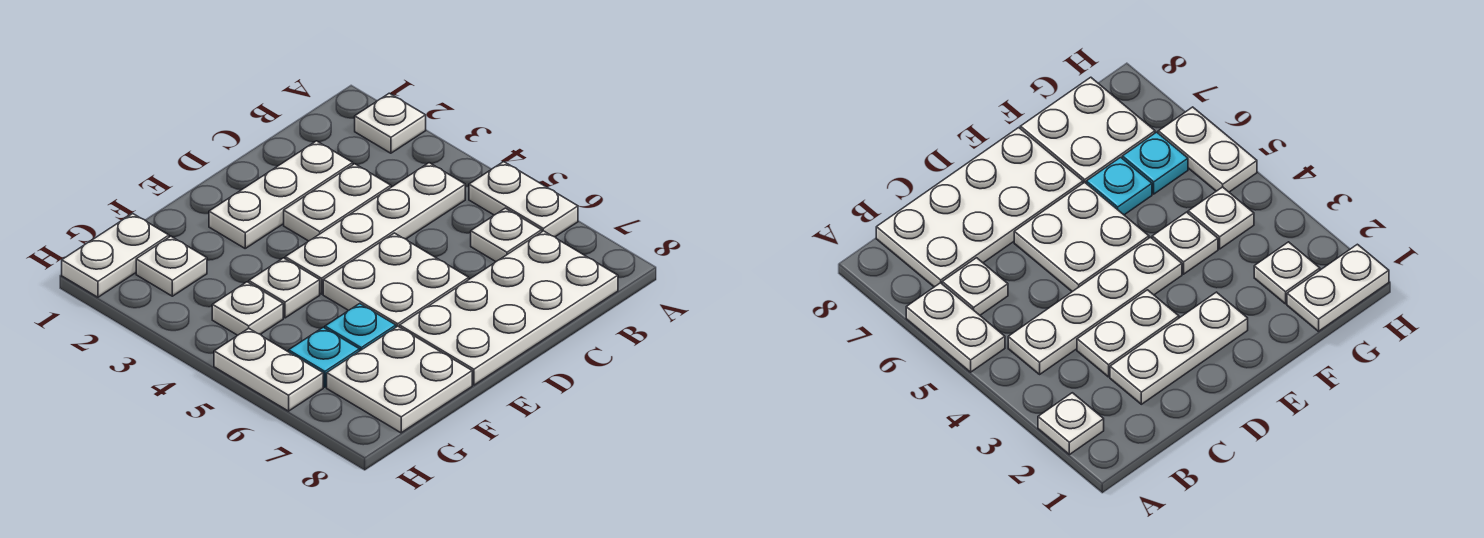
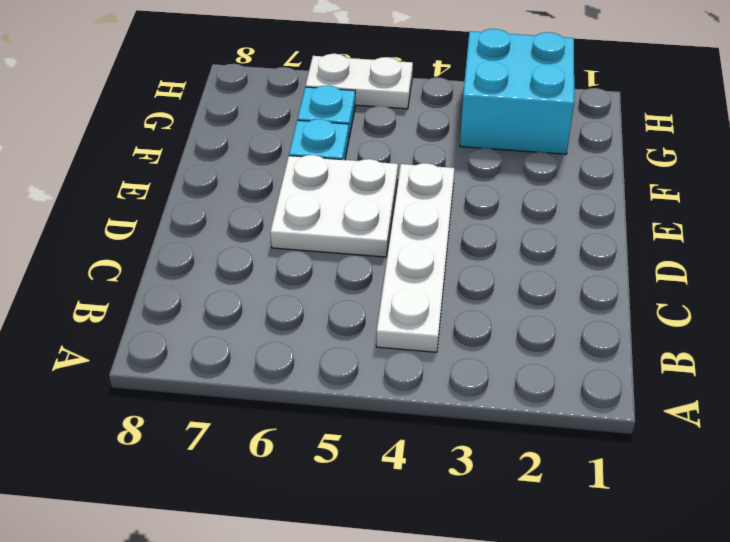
cyan brick G2:H3 level 1 -> white plate G2 level 1
none -> white plate A2 level 1
none -> white plate A5:A6 level 1
none -> white plate B6 level 1

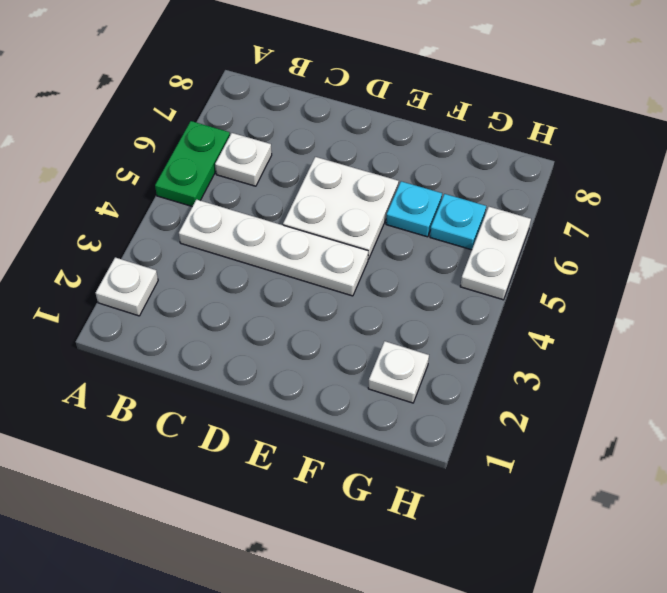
green plate A5:A6 level 1 -> white plate A5:A6 level 1
none -> white plate B7:E8 level 1
none -> white plate C2:E2 level 1
none -> white plate C3:D3 level 1

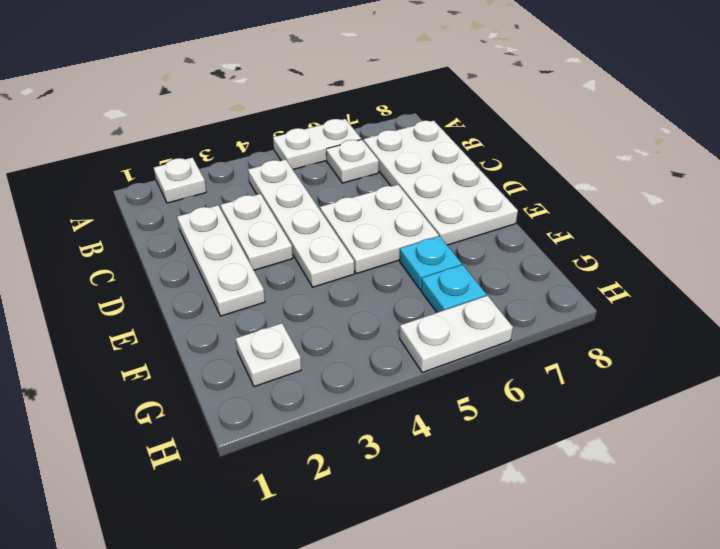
none -> white plate F4 level 1
none -> white plate F7:G8 level 1
none -> white plate G1:H1 level 1

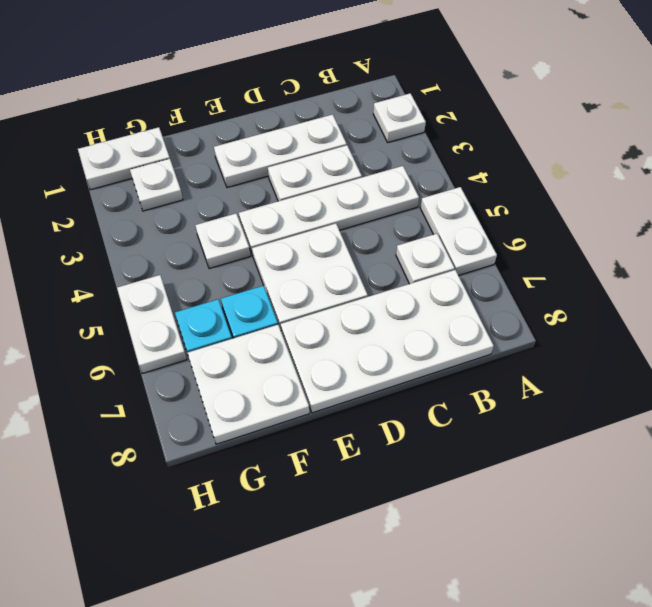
none -> white plate G4 level 1

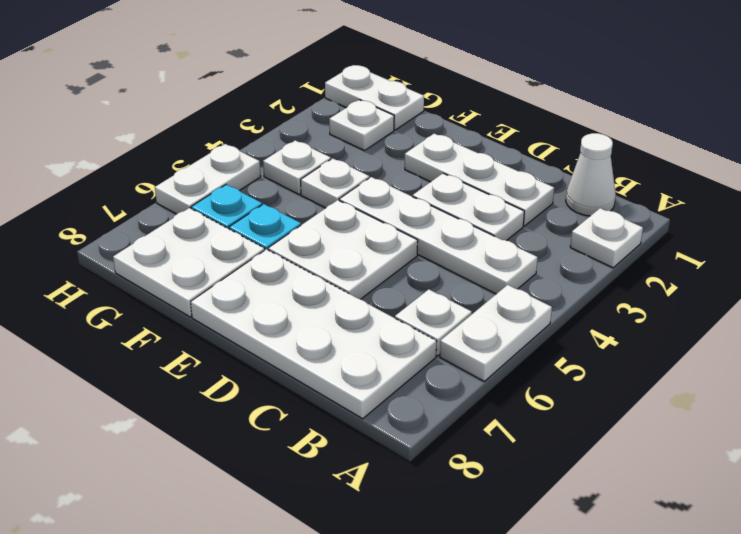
white cone B1 level 1 -> none

